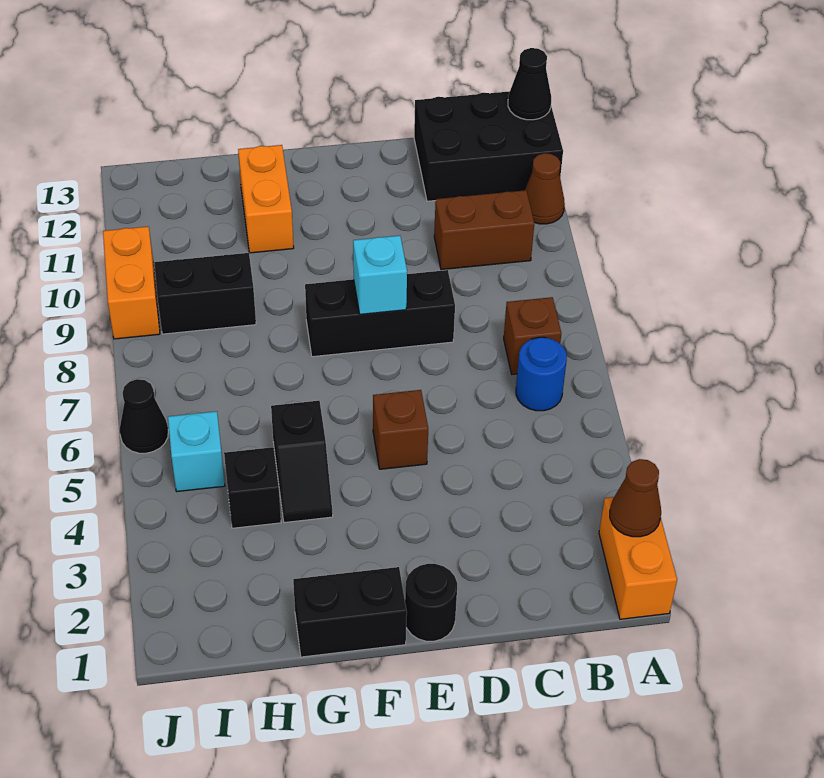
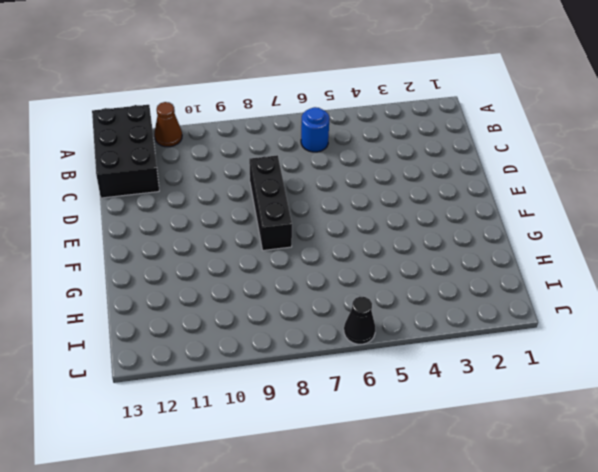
none -> orange brick A1:A2 level 1
none -> brown brick B7 level 1
none -> brown brick B10:C10 level 1

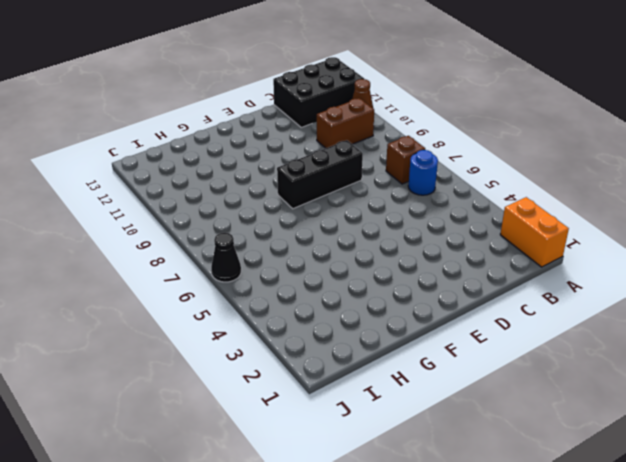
none -> black round brick E1 level 1
none -> brown brick E5 level 1
none -> black brick F1:G1 level 1

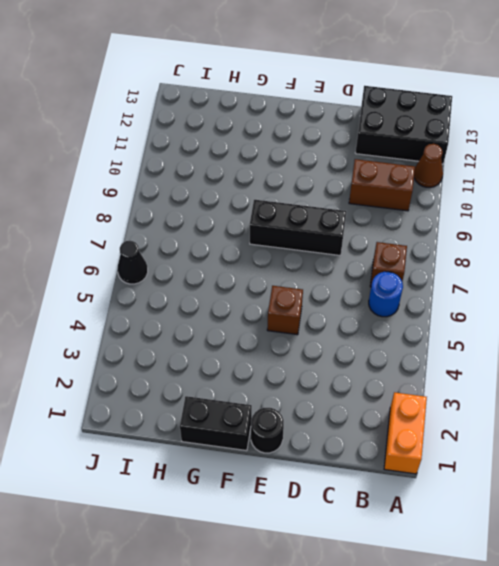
none -> black slope G4:G5 level 1 top 5
none -> orange brick G11:G12 level 1
none -> black brick H4 level 1

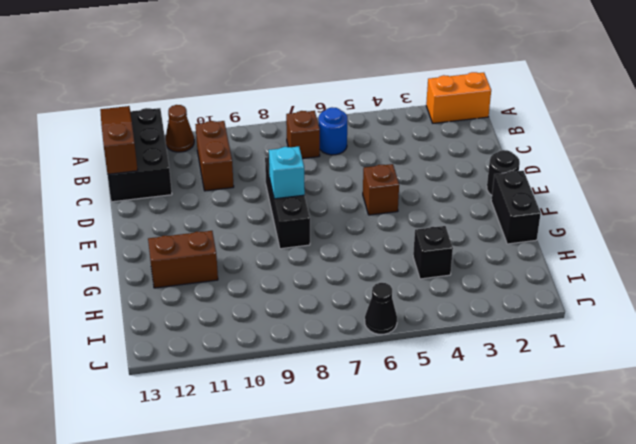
brown slope A13:C13 level 2 top C -> black cone A13 level 2
brown brick G11:G12 level 1 -> orange brick G11:G12 level 1
none -> black slope G4:G5 level 1 top 5
none -> black brick H9:I9 level 1
none -> cyan brick I5 level 1

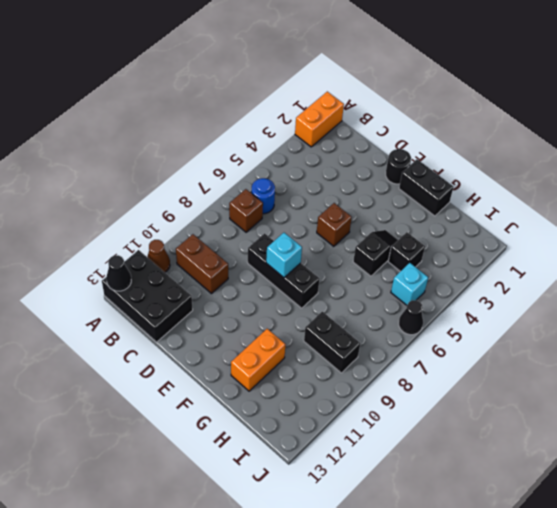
none -> orange brick J9:J10 level 1
none -> brown cone A2 level 2

